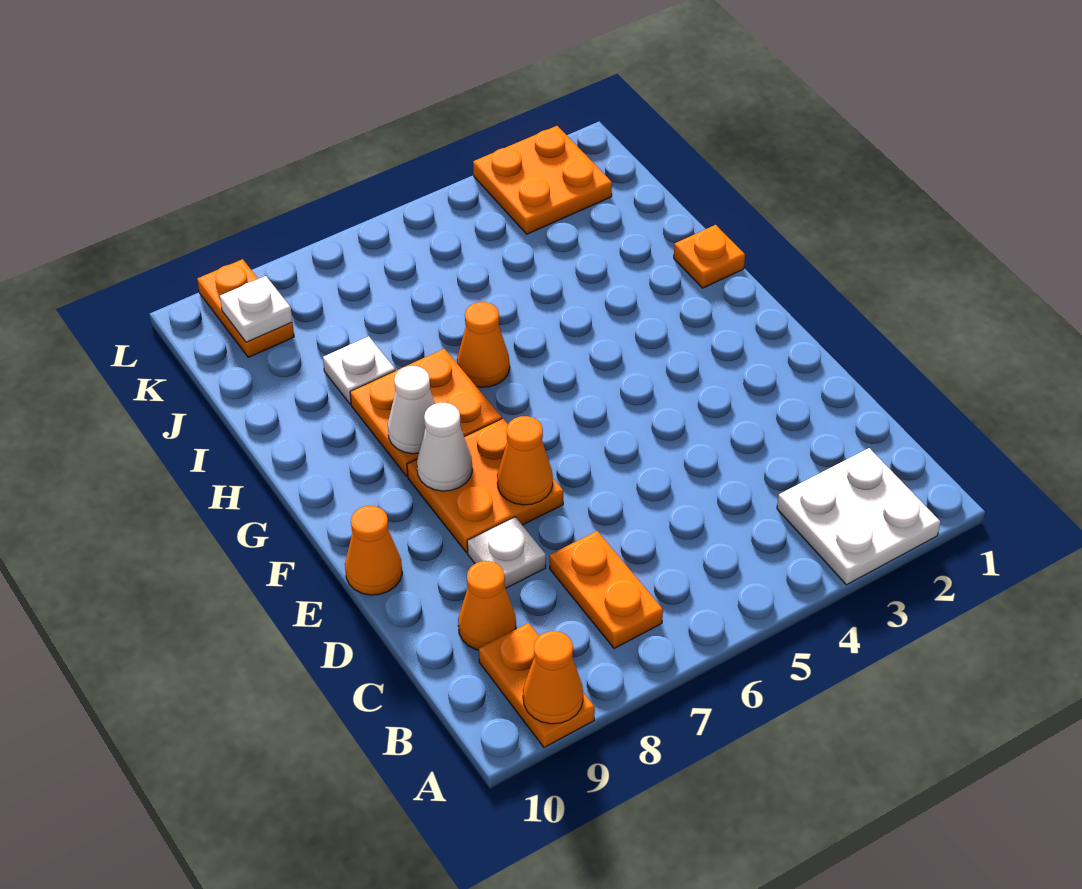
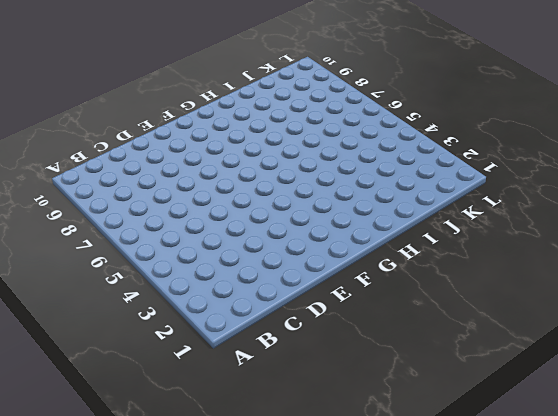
none -> white plate A2:B3 level 1
none -> orange plate A9:B9 level 1
none -> orange plate B7:C7 level 1

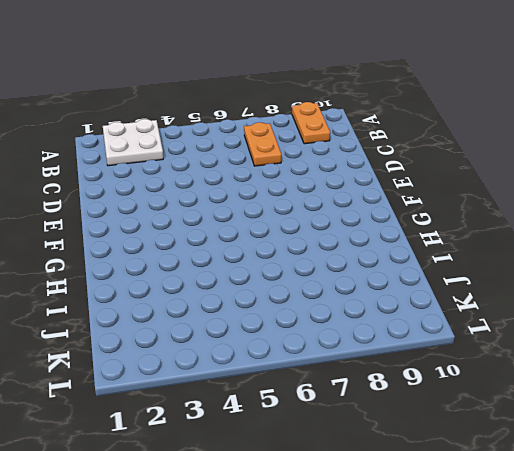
none -> orange cone C9 level 1
none -> white plate D8 level 1
none -> orange plate E7:F8 level 1

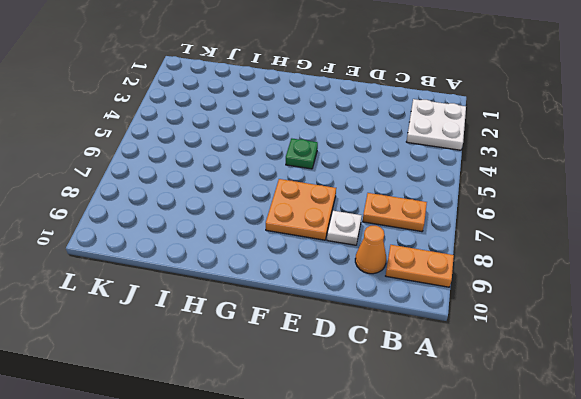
green plate F5 level 1 -> none
none -> orange cone E10 level 1
none -> orange plate G7:H8 level 1
none -> orange plate H1 level 1

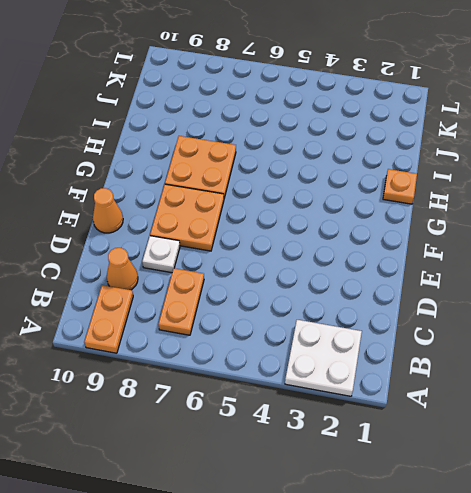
none -> orange cone H6 level 1
none -> white plate I8 level 1
none -> orange plate K2:L3 level 1

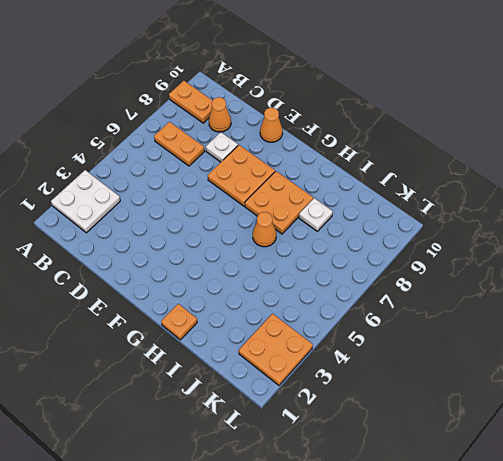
none -> orange plate K9:L9 level 1
none -> orange cone A9 level 2
none -> orange cone E7 level 2

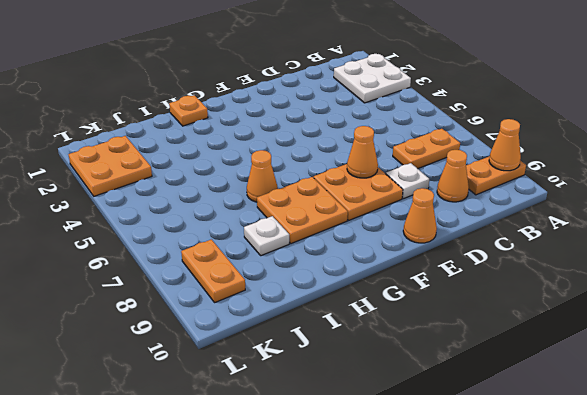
orange plate K8:K9 level 1 -> orange plate K9:L9 level 1
none -> white cone F8 level 2
none -> white cone G8 level 2
none -> white plate K9 level 2

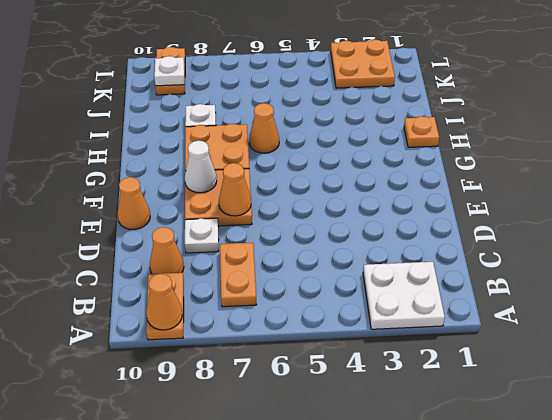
none -> white cone G8 level 2

